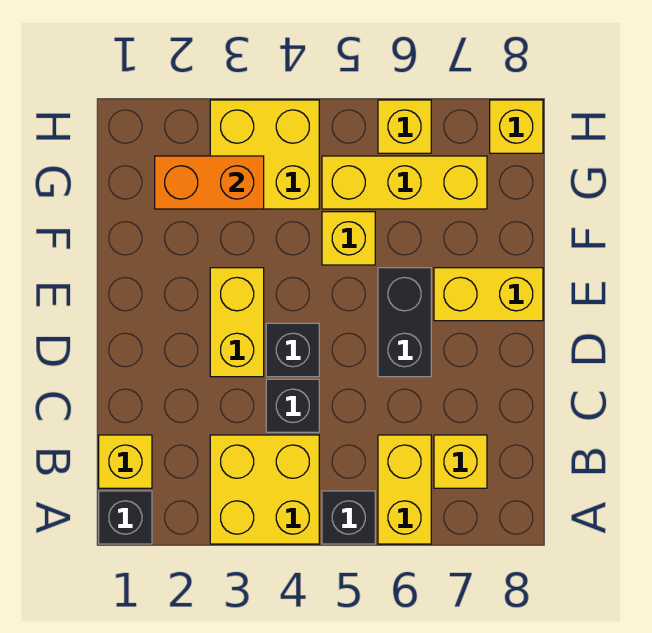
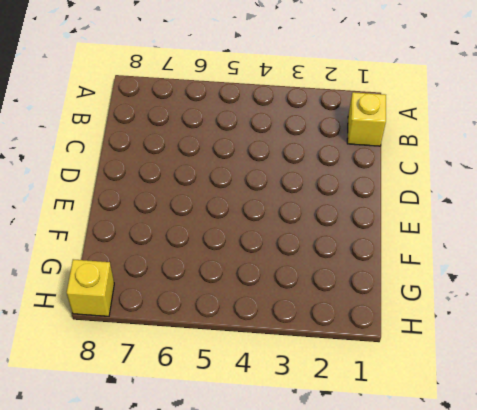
none -> black brick A1 level 1
none -> yellow brick A3:B4 level 1
none -> black brick A5 level 1

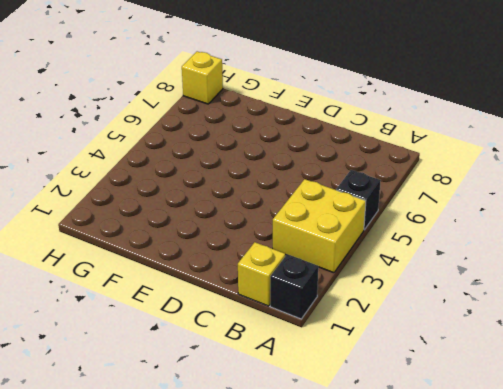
none -> yellow brick A6:B6 level 1
none -> yellow brick B7 level 1
none -> black brick C4 level 1

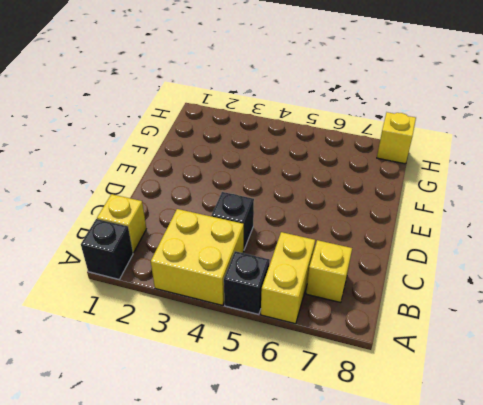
none -> yellow brick D3:E3 level 1
none -> black brick D4 level 1
none -> black brick D6:E6 level 1

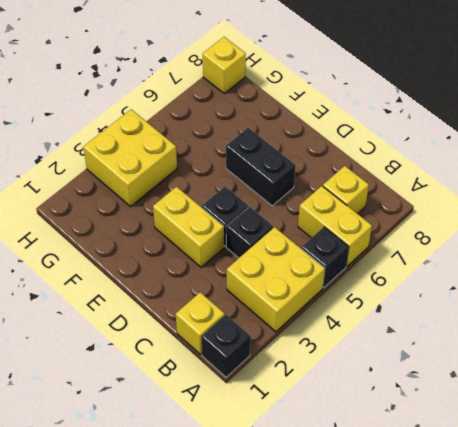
none -> yellow brick E7:E8 level 1
none -> yellow brick F5 level 1
none -> yellow brick G5:G7 level 1

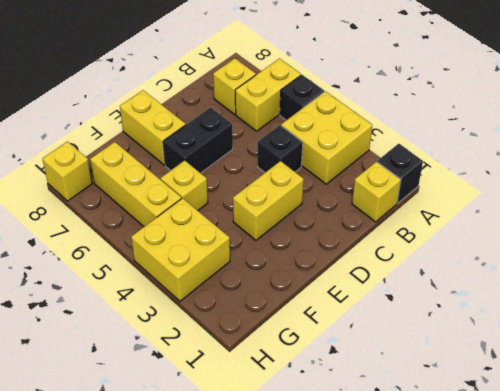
none -> black brick D4 level 1
none -> yellow brick H6 level 1
none -> orange brick G2:G3 level 2

